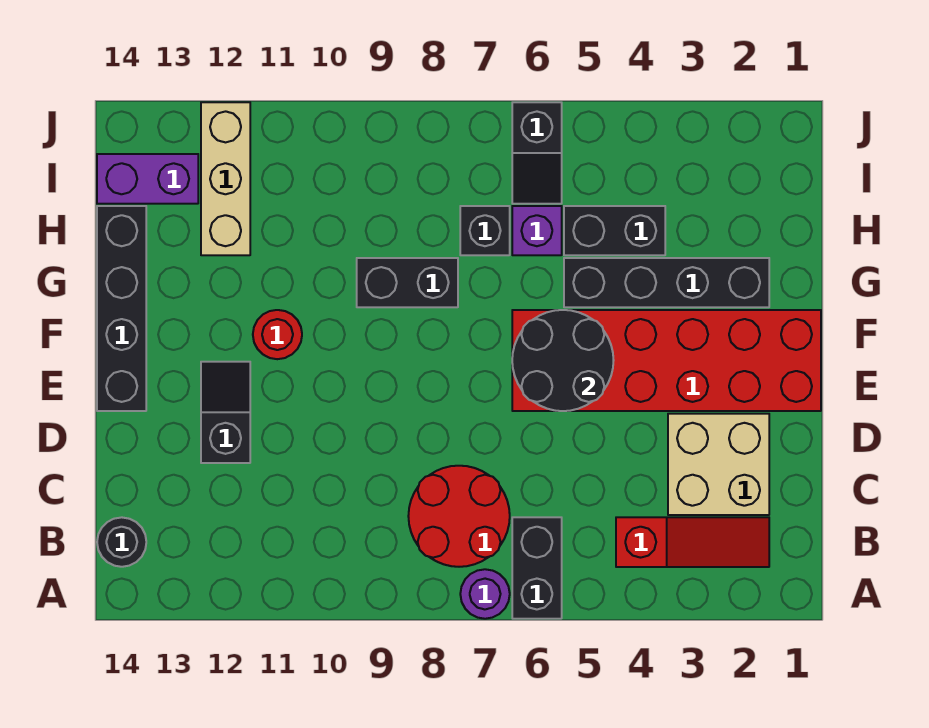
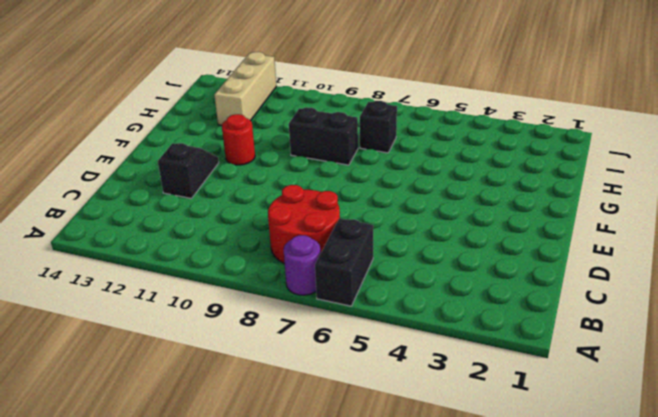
none -> red slope B2:B4 level 1 top 4
none -> black round brick B14 level 1
none -> tan brick C2:D3 level 1

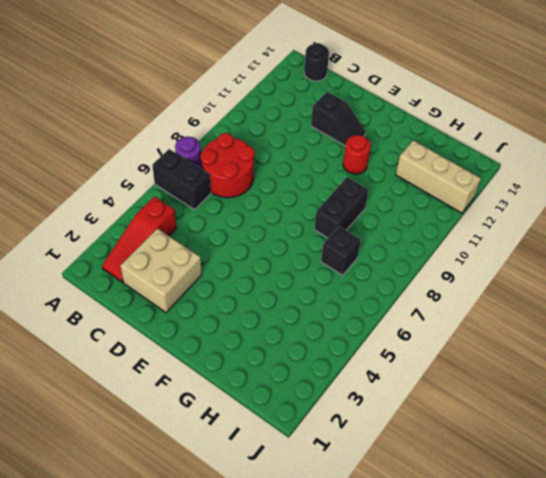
none -> red brick E1:F6 level 1
none -> black brick E14:H14 level 1
none -> black brick G2:G5 level 1

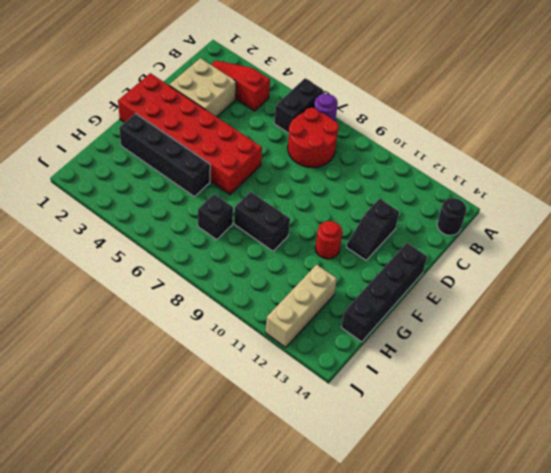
none -> black brick H4:H5 level 1
none -> purple brick H6 level 1
none -> black slope I6:J6 level 1 top J

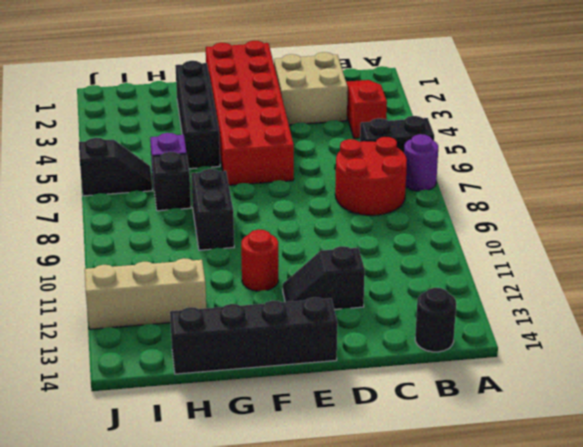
none -> black brick H4:H5 level 1
none -> purple brick I13:I14 level 1
none -> black round brick E5:F6 level 2

